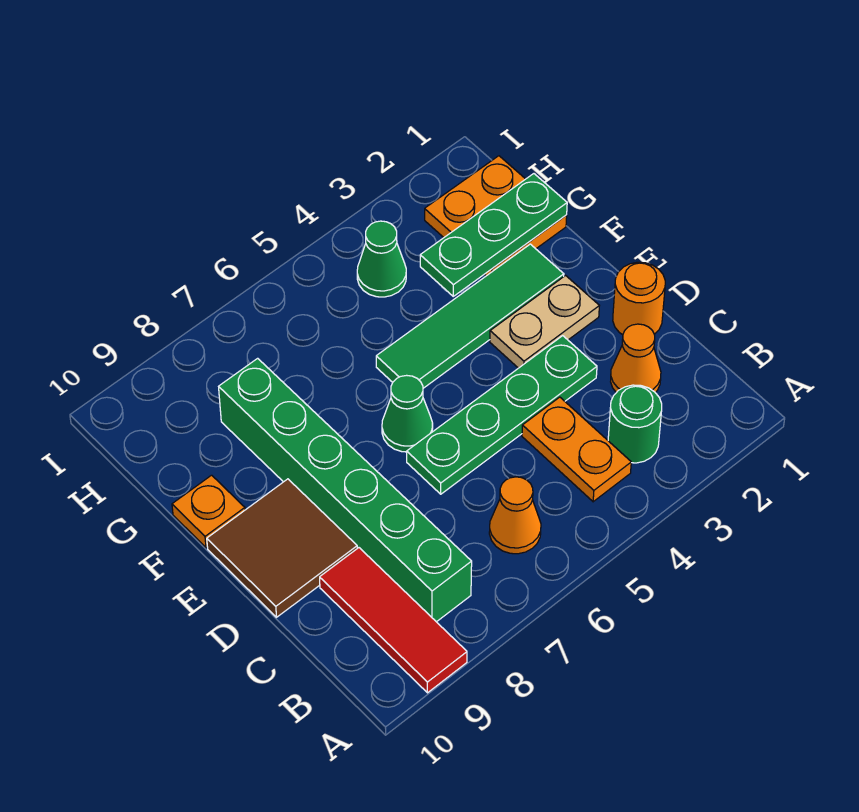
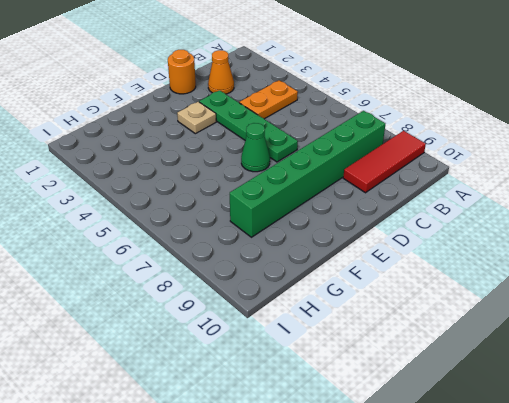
tan plate E3 level 1 -> tan plate E2:E3 level 1
none -> green round brick B3 level 1
none -> orange cone B6 level 1
none -> brown tile D9:E10 level 1

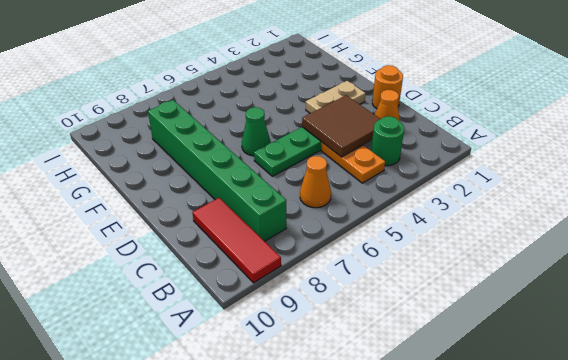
brown tile C3:D4 level 2 -> brown tile D9:E10 level 1
none -> green tile F2:F5 level 1
none -> orange plate F10 level 1
none -> orange plate G1:H2 level 1

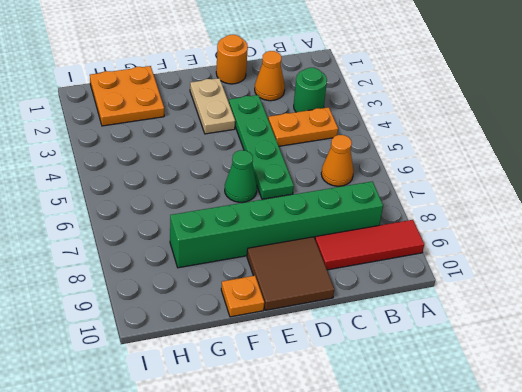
none -> green tile F2:F5 level 1
none -> green cone H4 level 1
none -> green plate G1:G3 level 2

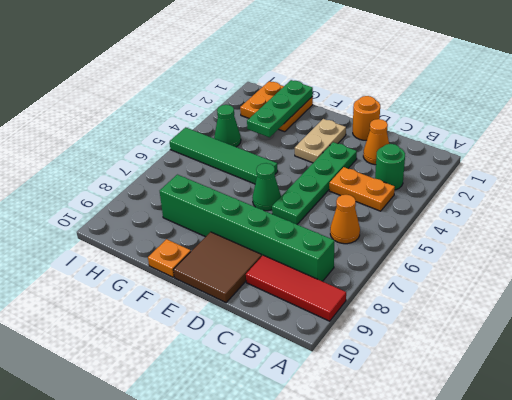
green tile F5:I5 level 1 -> green tile F2:F5 level 1

